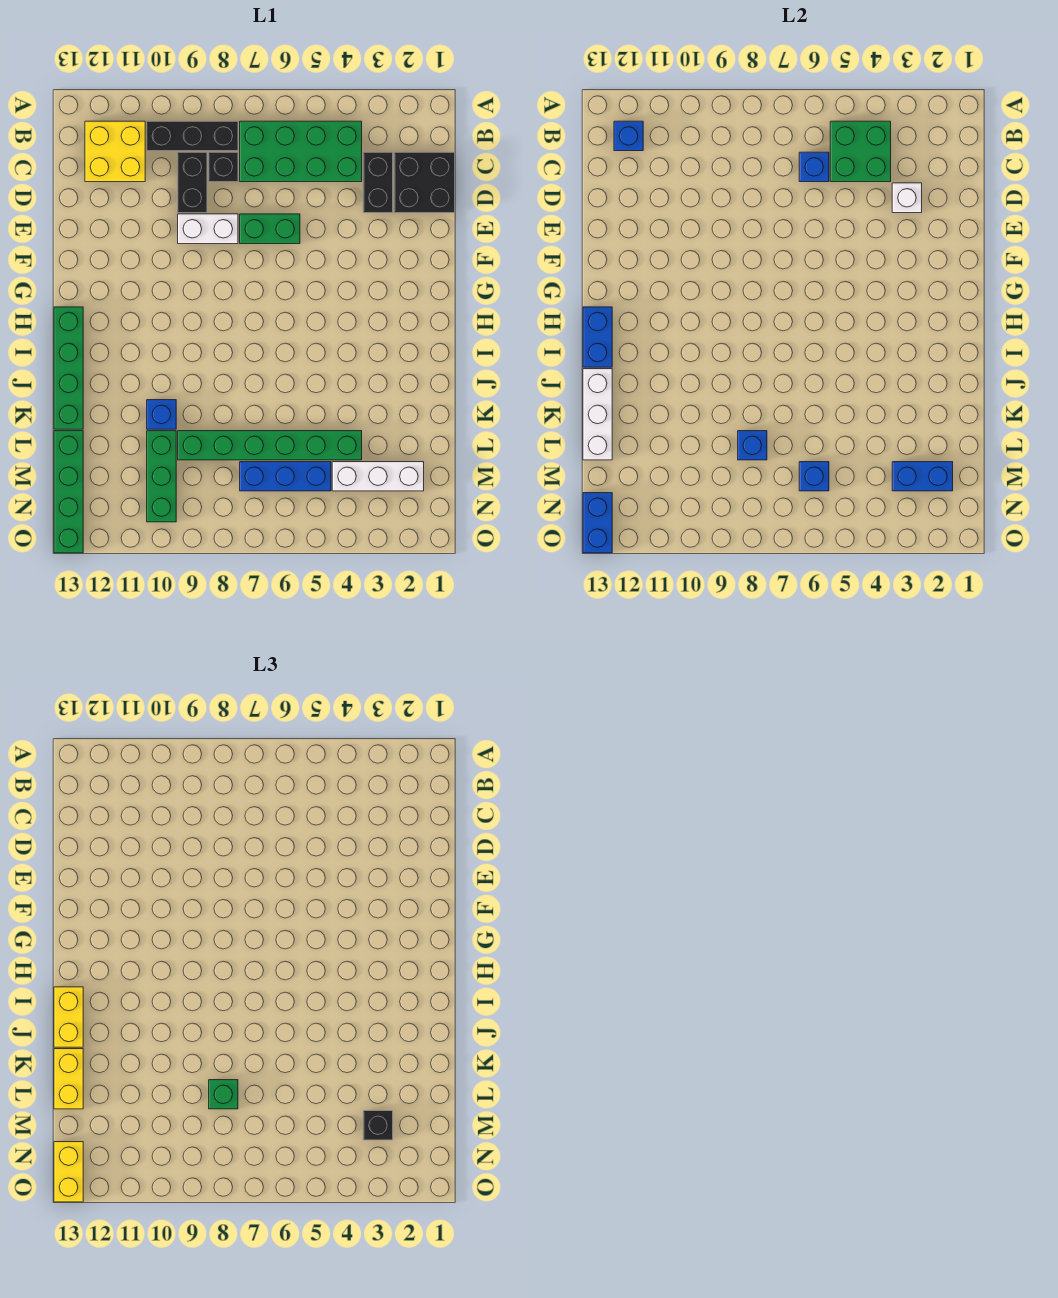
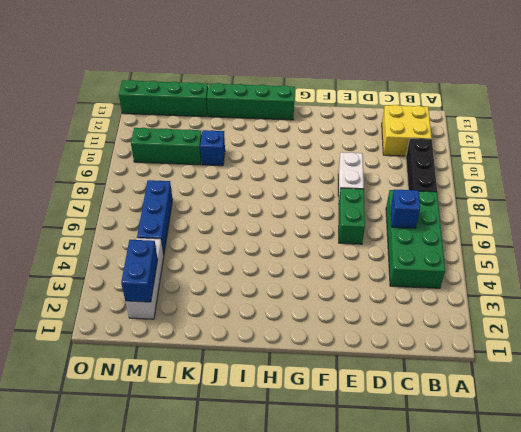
none -> black brick C1:D2 level 1
none -> black brick C3:D3 level 1
none -> black brick C8 level 1
none -> black brick C9:D9 level 1

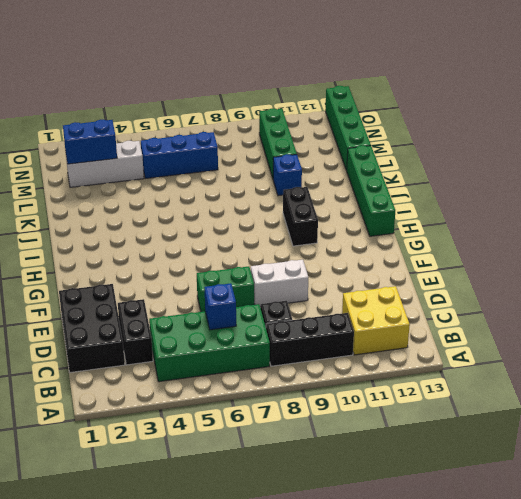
black brick C1:E2 level 1 -> black brick C1:D2 level 1
black brick H10:I10 level 1 -> black brick C9:D9 level 1
none -> green brick L4:L9 level 1
none -> green brick B4:C5 level 2
none -> blue brick B12 level 2
none -> white brick D3 level 2

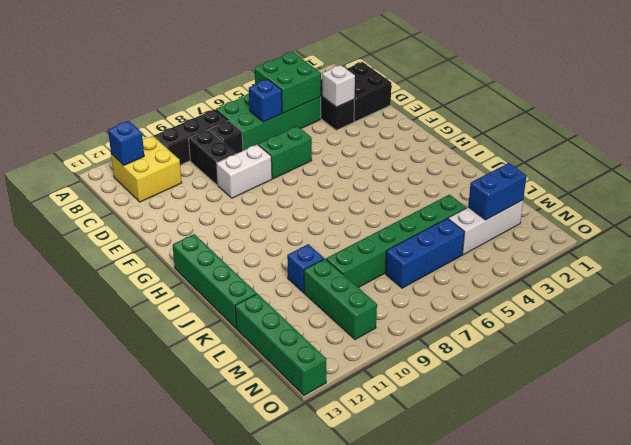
none -> blue brick H13:I13 level 2
none -> white brick J13:L13 level 2
none -> blue brick L8 level 2
none -> blue brick M6 level 2

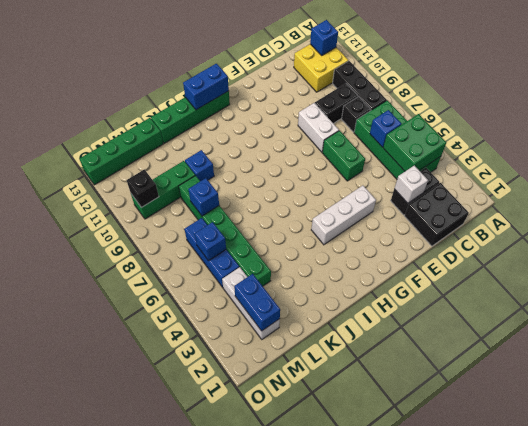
white brick F4:H4 level 1 -> white brick J13:L13 level 2
black brick N10 level 2 -> black brick M3 level 3
none -> blue brick N13:O13 level 2
none -> yellow brick I13:J13 level 3
none -> yellow brick K13:L13 level 3
none -> green brick L8 level 3

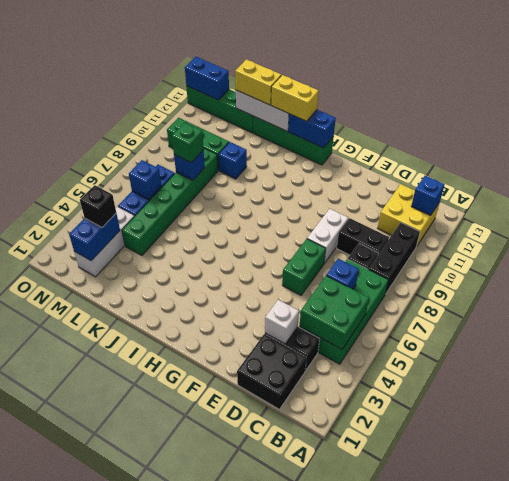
none -> yellow brick N13:O13 level 3

